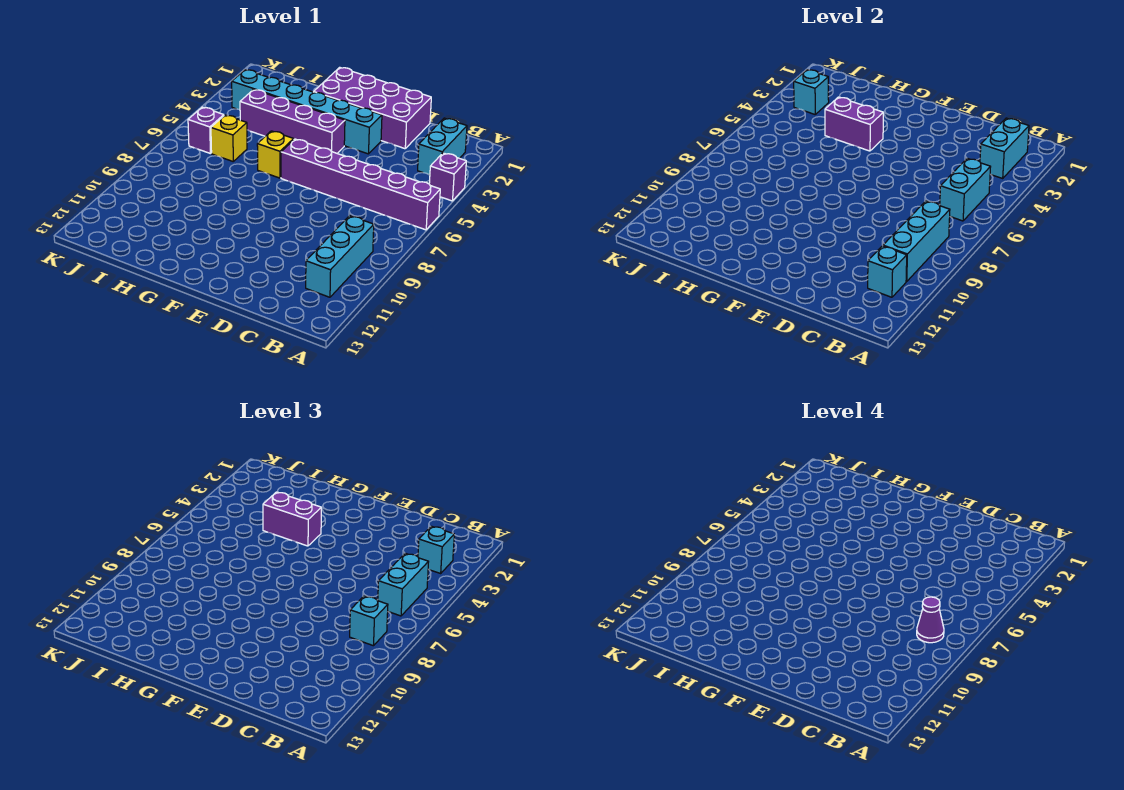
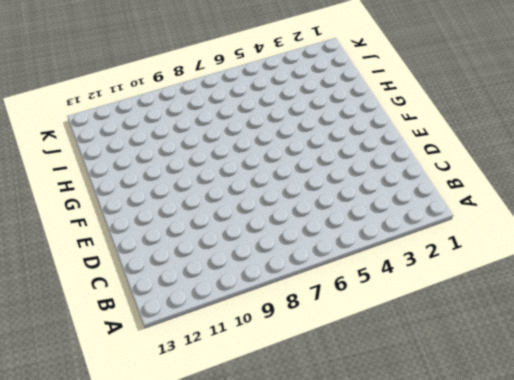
none -> purple brick A4 level 1
none -> purple brick A6:F6 level 1
none -> cyan brick B2:B3 level 1

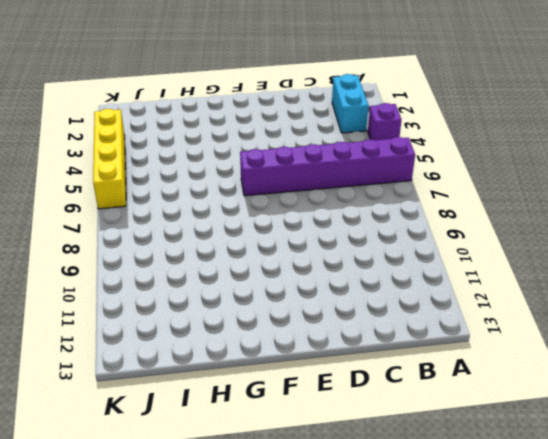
yellow brick K3:K6 level 1 -> none
none -> cyan brick B9:B11 level 1
none -> purple brick D1:G2 level 1
none -> cyan brick E3:J3 level 1

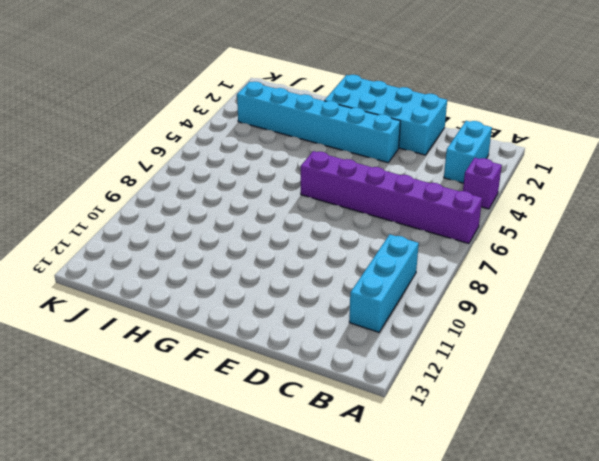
cyan brick D1:G2 level 1 -> purple brick D1:G2 level 1
none -> purple brick F4:I4 level 1
none -> yellow brick G6 level 1
none -> yellow brick I6 level 1

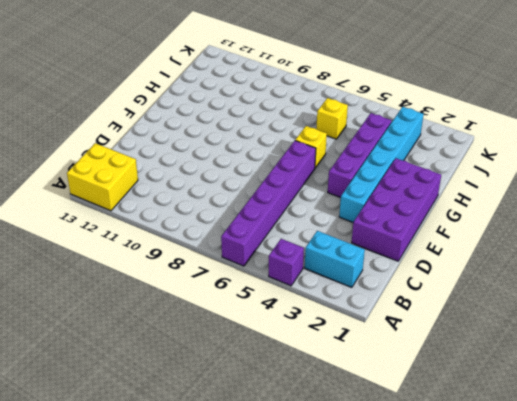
yellow brick A12:B13 level 1 -> none
none -> cyan brick B9:B11 level 1
none -> purple brick J6 level 1
none -> cyan brick B2:B3 level 2

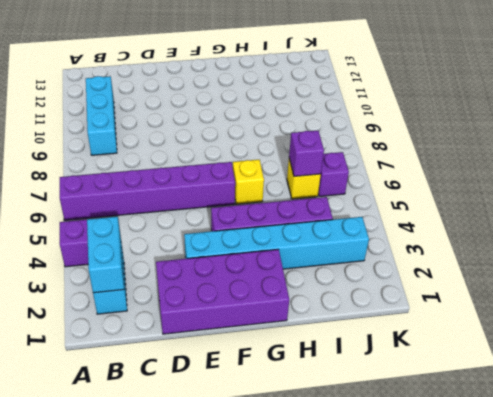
purple brick I6 level 2 -> none
none -> cyan brick B5:B6 level 2
none -> cyan brick B8:B10 level 2
none -> cyan brick B11 level 2

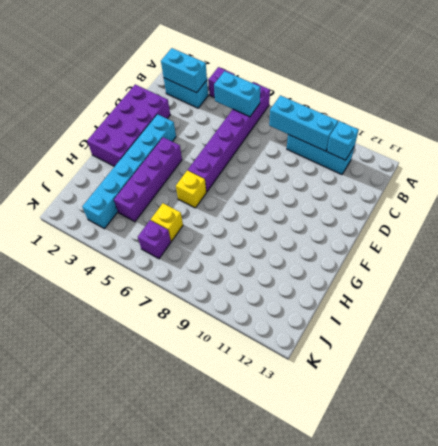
none -> purple brick G4:H4 level 2
none -> cyan brick J3 level 2
none -> cyan brick B3 level 3

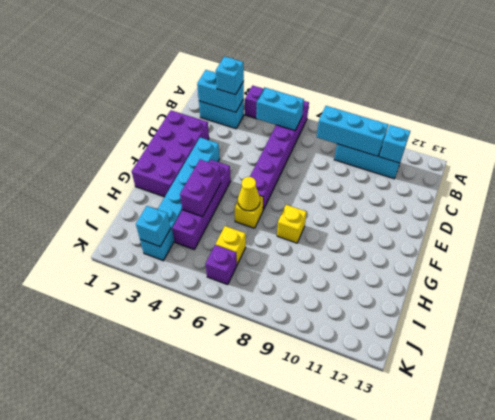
yellow cone G6 level 2 -> none
yellow brick G8 level 1 -> none
none -> cyan brick B5:B6 level 3
none -> cyan brick B8 level 3
none -> purple brick G4:H4 level 3

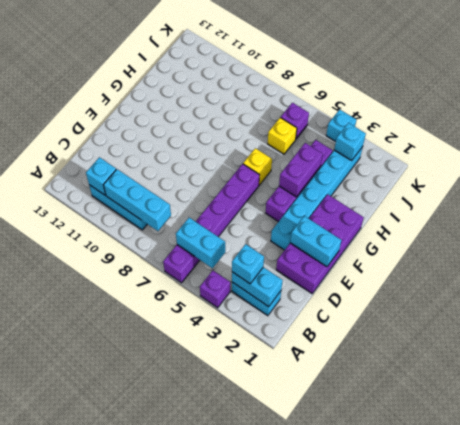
cyan brick E1:E2 level 2 -> cyan brick B5:B6 level 3
cyan brick K4 level 1 -> cyan brick B8 level 3
none -> purple brick G4:H4 level 3
none -> purple cone B8 level 4

